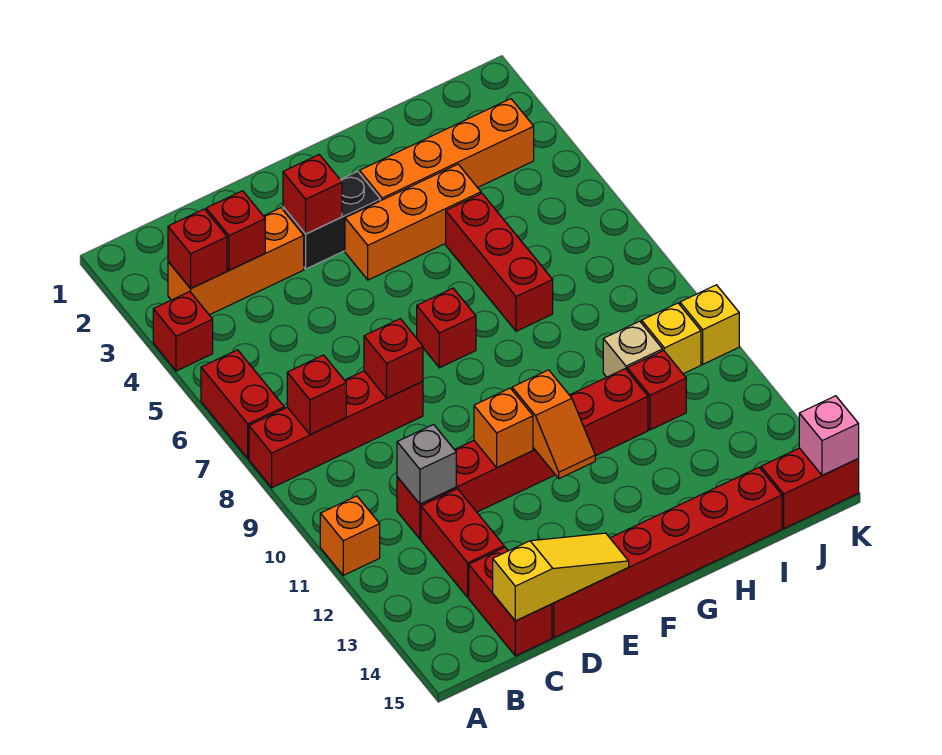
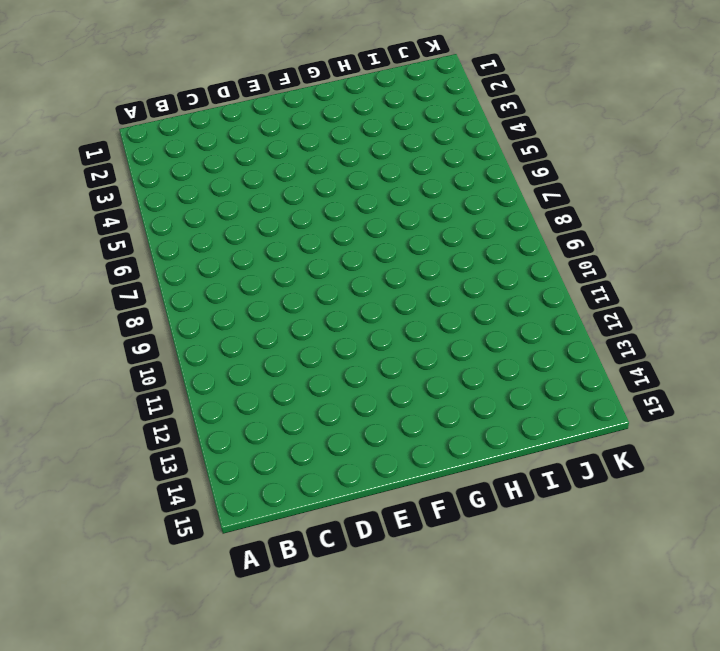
none -> red brick A4 level 1
none -> red brick A6:A7 level 1
none -> red brick A8:D8 level 1

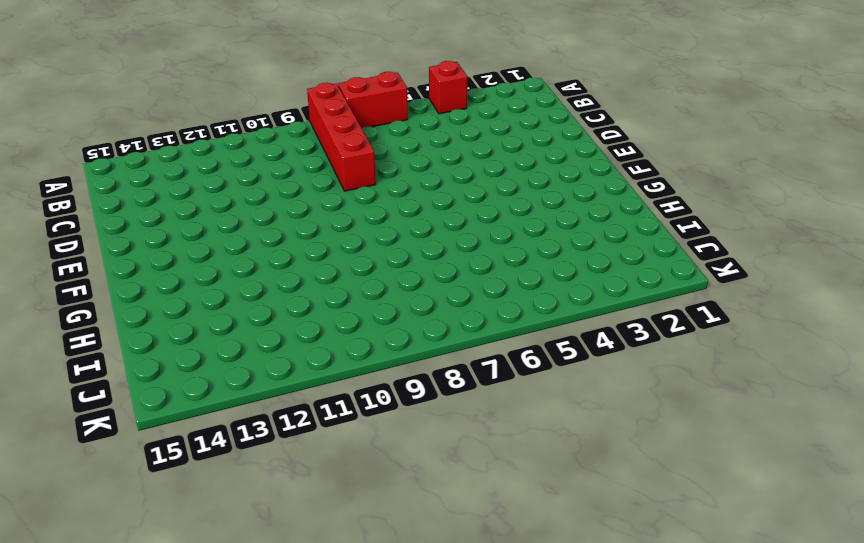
none -> orange brick A11 level 1
none -> orange brick B3:D3 level 1
none -> red brick C11:H11 level 1

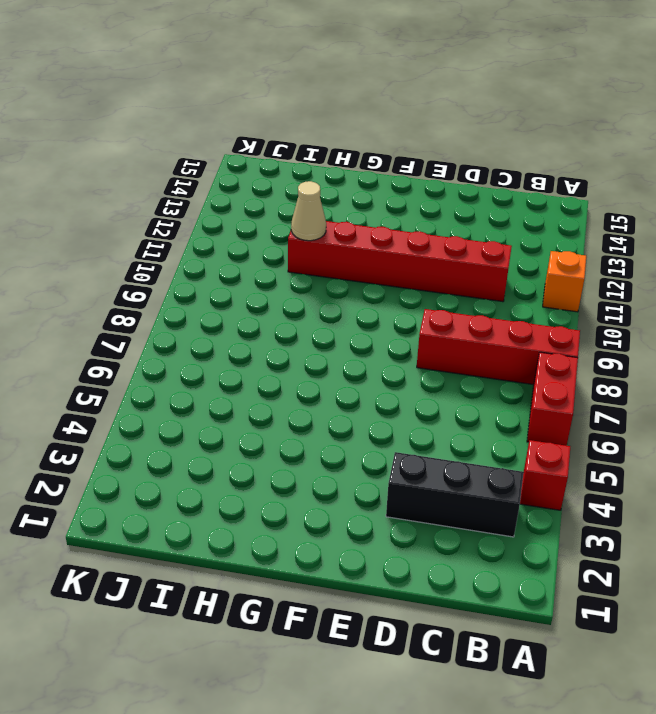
black brick B3:D3 level 1 -> orange brick B3:D3 level 1
tan cone H11 level 2 -> none
none -> red brick C12:C13 level 1
none -> red brick C14:C15 level 1
none -> red brick D15:I15 level 1

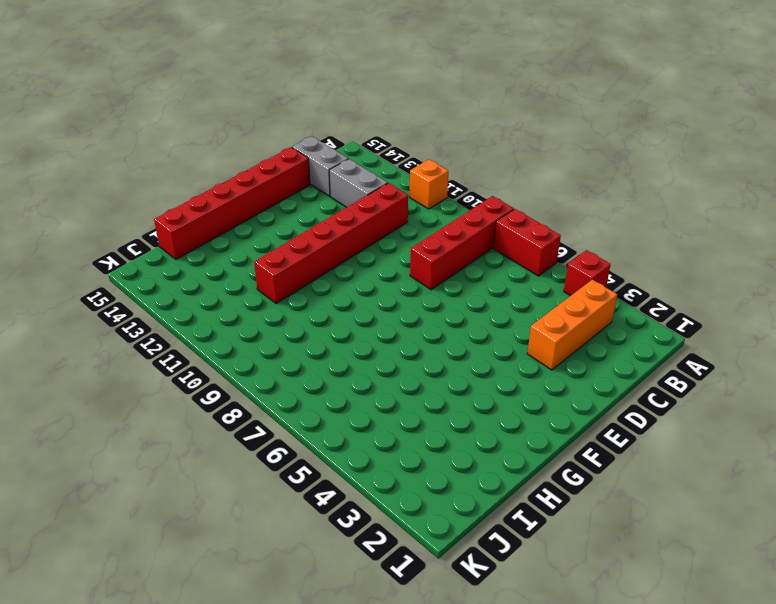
grey brick C12:C13 level 1 -> red brick C12:C13 level 1
grey brick C14:C15 level 1 -> red brick C14:C15 level 1
none -> black brick E3:F3 level 1
none -> orange brick F4:H4 level 1
none -> red brick F7 level 1

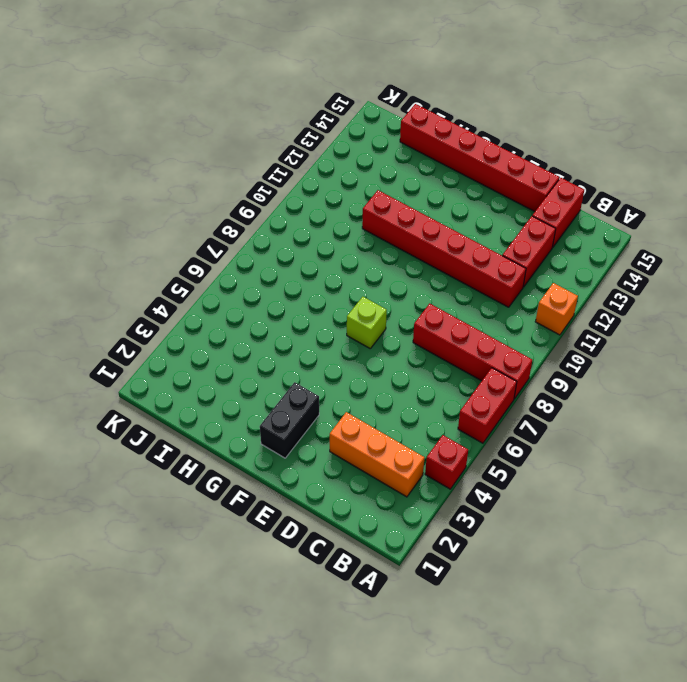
black brick F2:F3 level 1 -> black brick E3:F3 level 1
lime brick F7 level 1 -> red brick F7 level 1
none -> orange brick F4:H4 level 1
none -> orange brick G3:J3 level 1
none -> red brick H5:H7 level 1

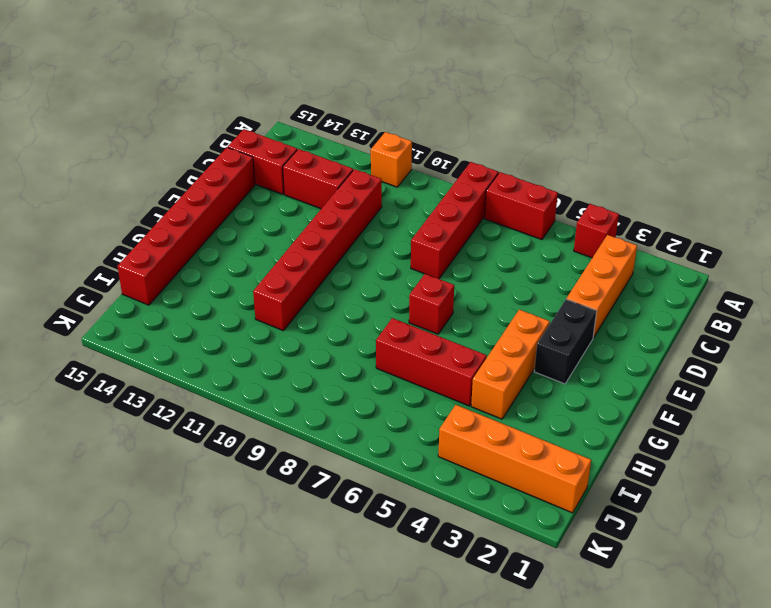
orange brick J1:J4 level 1 -> orange brick G3:J3 level 1
none -> tan brick I10 level 1
none -> red brick I11 level 1
none -> yellow brick J10 level 1

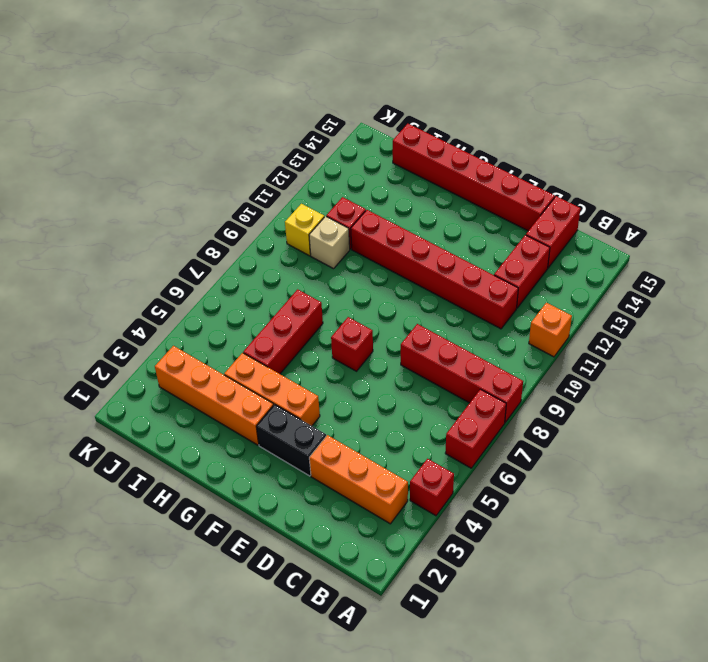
none -> red brick J15:K15 level 1
none -> yellow brick K10 level 1
none -> red brick B3 level 2

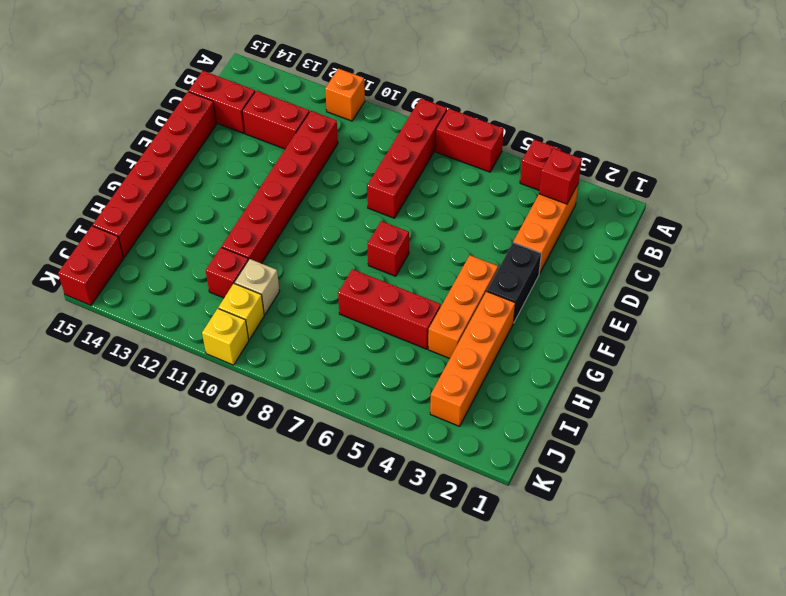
none -> red brick B8 level 2
none -> red brick C3 level 2
none -> grey brick C11 level 2

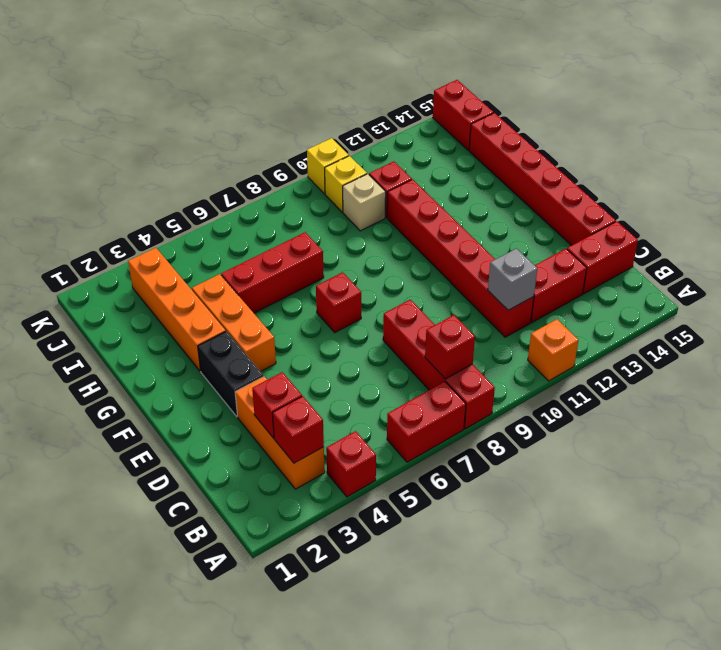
none -> yellow slope C15:E15 level 2 top C
none -> red brick D8 level 2
none -> red brick E3 level 2

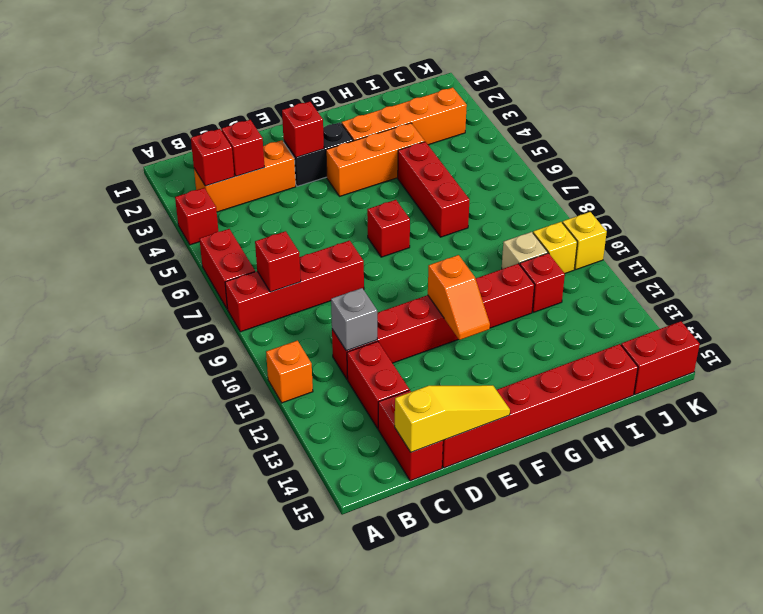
none -> red brick D8 level 2
none -> orange brick E11 level 2
none -> pink brick K15 level 2

